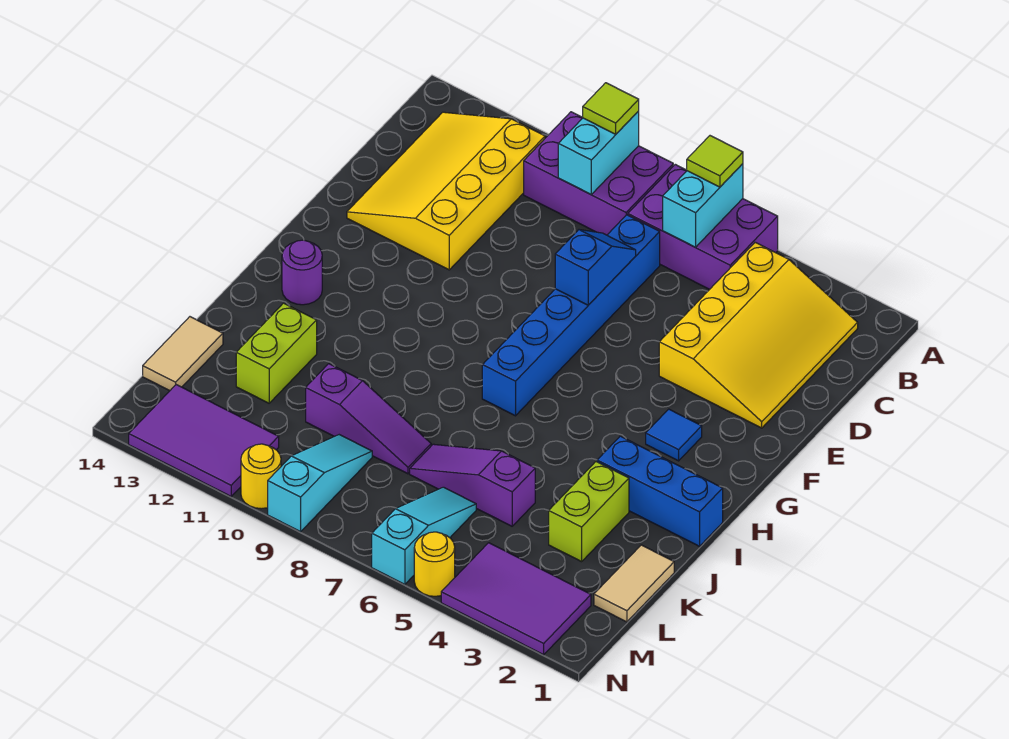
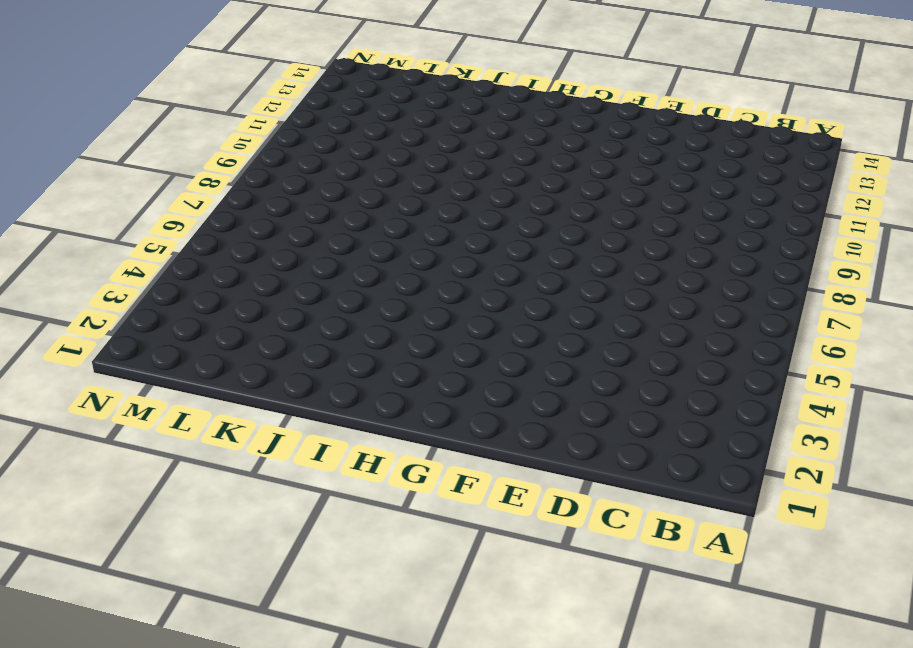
none -> purple brick A5:B7 level 1
none -> purple brick A8:B10 level 1
none -> yellow slope B2:E4 level 1 top 4

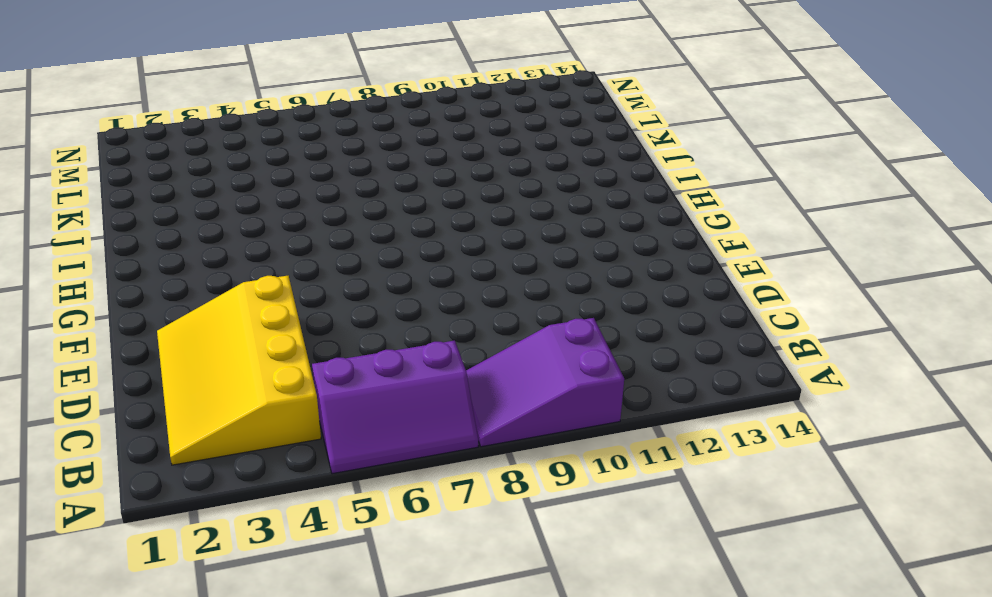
purple slope A5:B7 level 1 top B -> purple brick A5:B7 level 1
purple slope A8:B10 level 1 top 10 -> purple brick A8:B10 level 1
none -> yellow slope B11:E13 level 1 top 11
none -> blue brick C7:H7 level 1
none -> blue tile G3 level 1

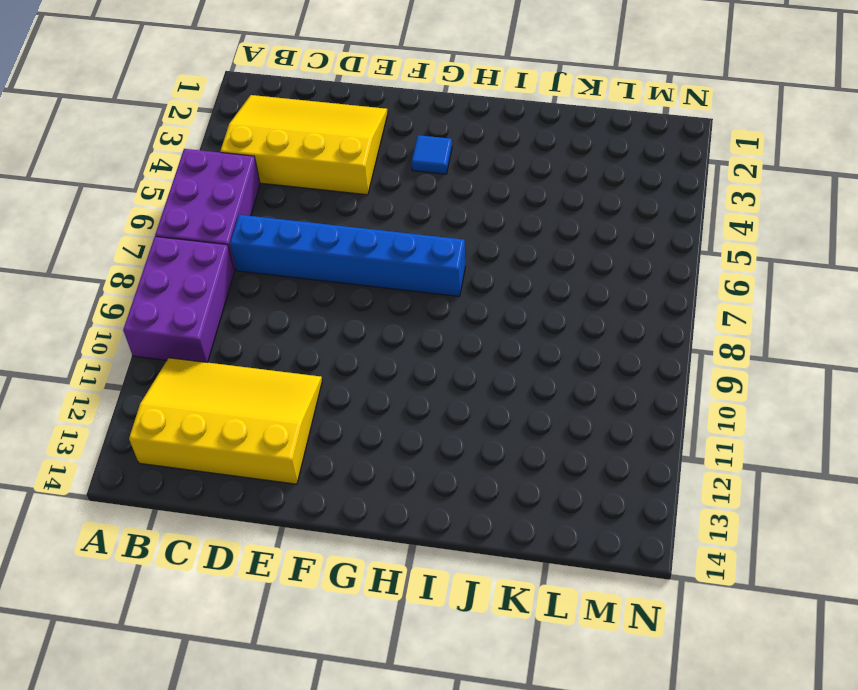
yellow slope B11:E13 level 1 top 13 -> yellow slope B11:E13 level 1 top 11
none -> purple round brick H13 level 1
none -> blue brick I1:I3 level 1
none -> lime brick J3:K3 level 1

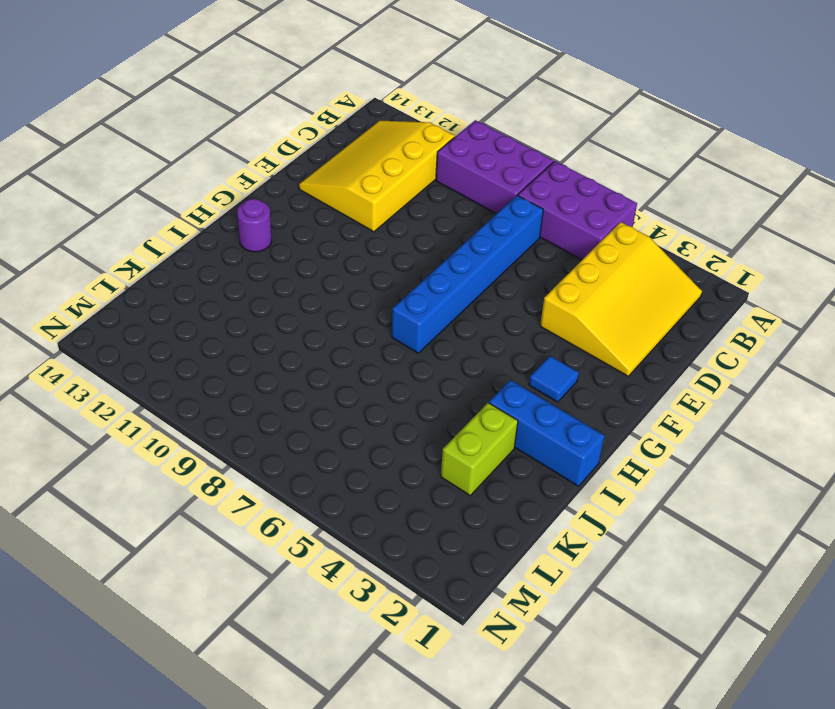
none -> lime brick J12:K12 level 1
none -> tan tile K1:L1 level 1
none -> purple slope K5:K7 level 1 top 5

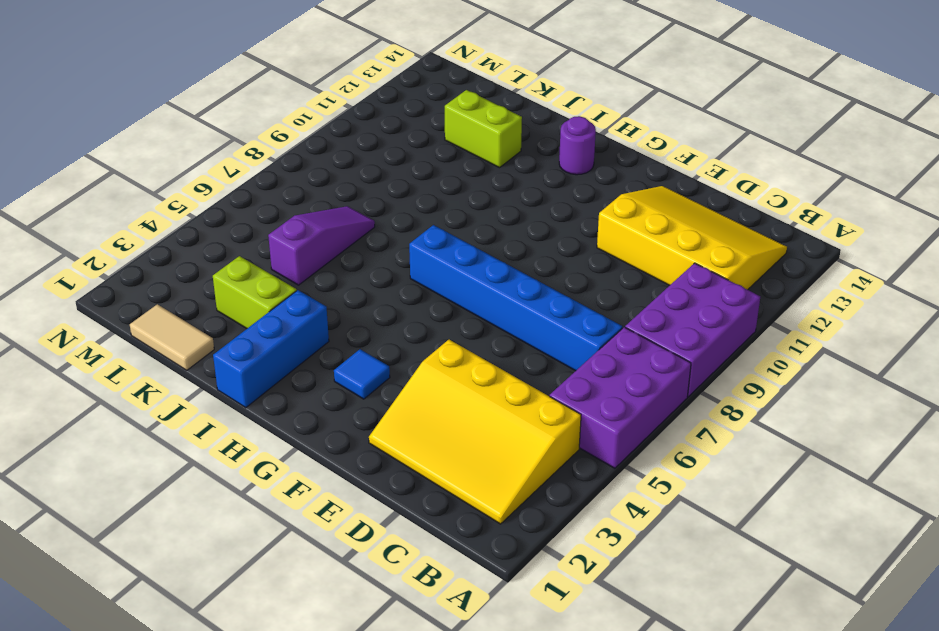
none -> purple slope K8:K10 level 1 top 10
none -> tan tile K14:L14 level 1
none -> cyan slope L6:N6 level 1 top N

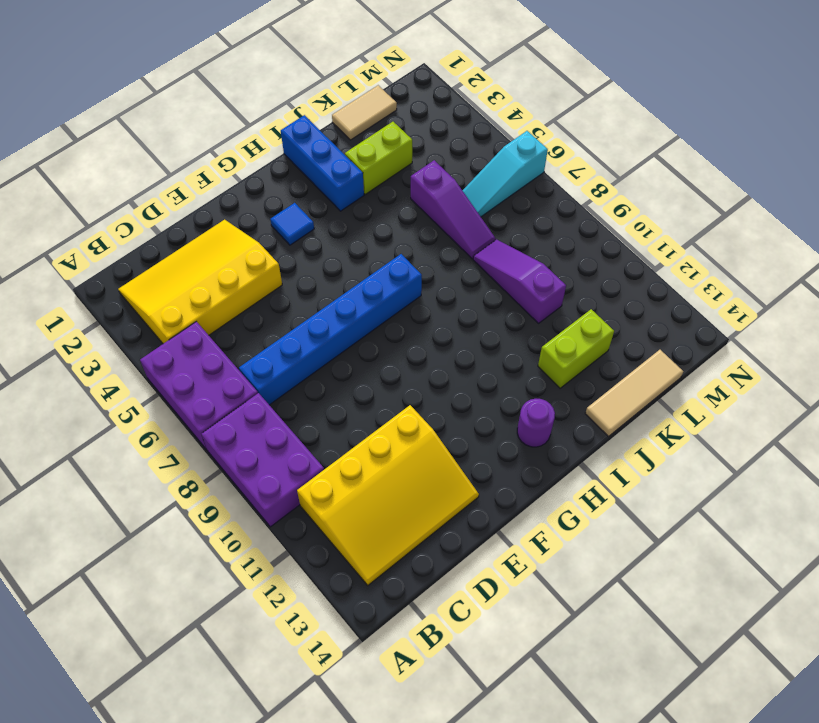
tan tile J14:L14 level 1 -> tan tile K14:L14 level 1
none -> cyan slope L9:N9 level 1 top N
none -> purple tile M2:N4 level 1
none -> purple tile M11:N13 level 1

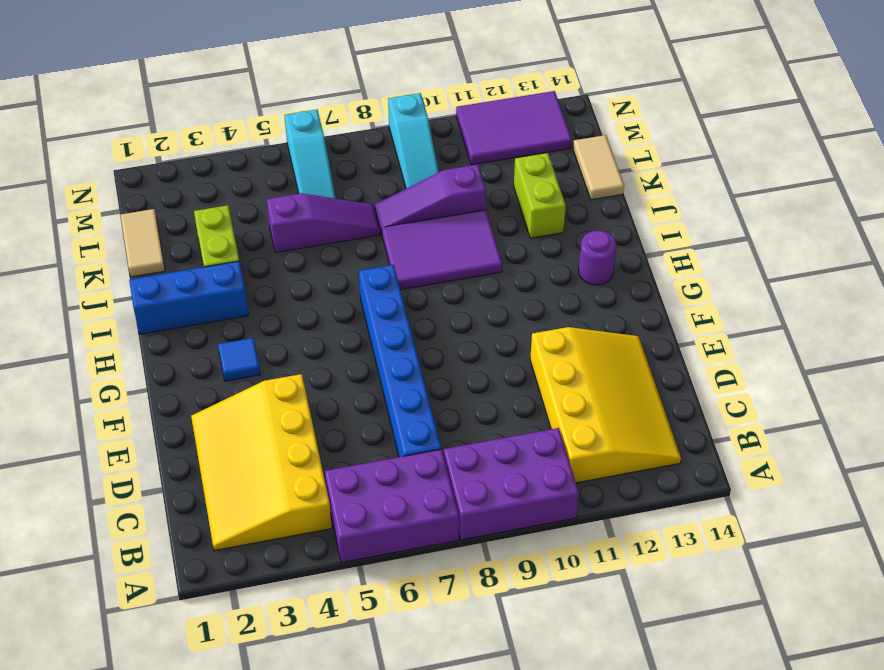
purple tile I8:J10 level 1 -> purple tile M2:N4 level 1
none -> yellow round brick N5 level 1
none -> yellow round brick N10 level 1
none -> cyan brick A6:B6 level 2

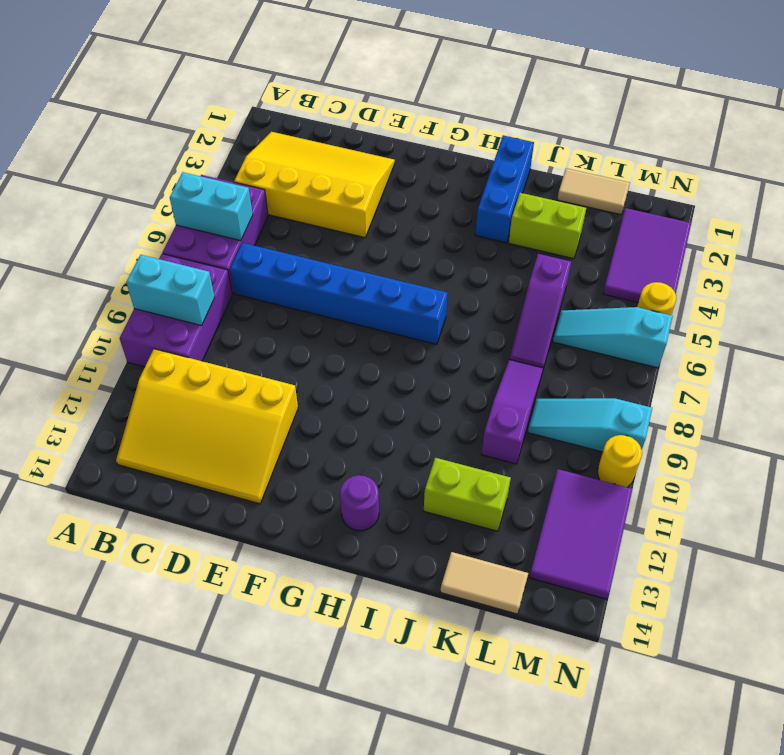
none -> blue tile G3 level 1
none -> blue slope D7:E7 level 2 top E
none -> lime tile A6 level 3

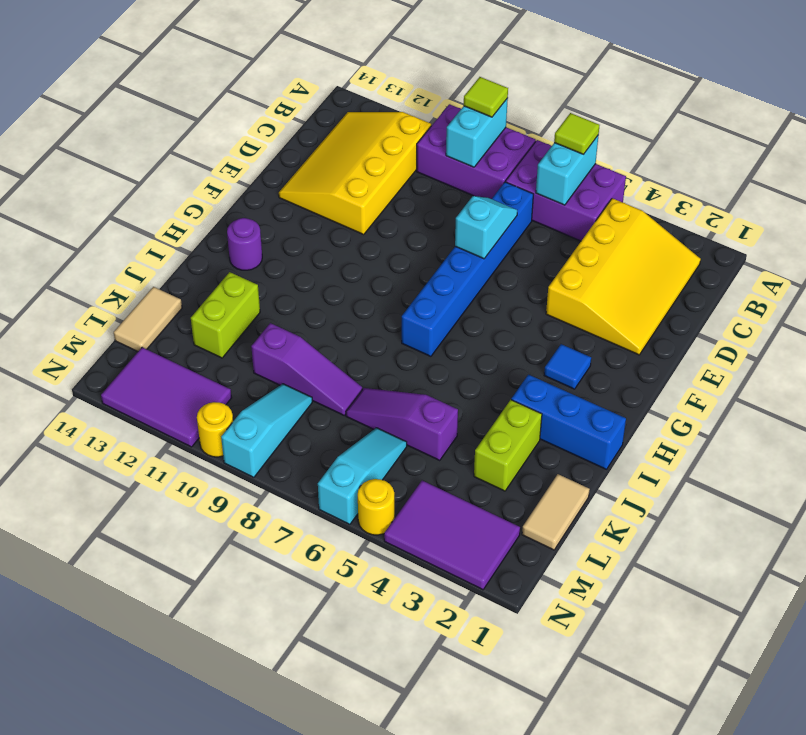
cyan slope D7:E7 level 2 top E -> blue slope D7:E7 level 2 top E

